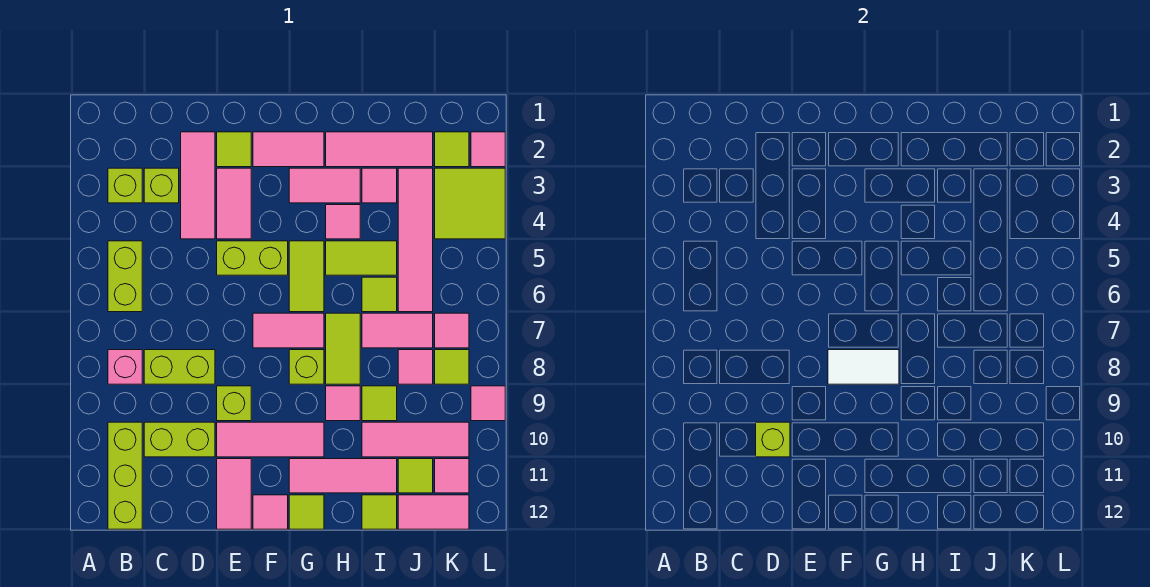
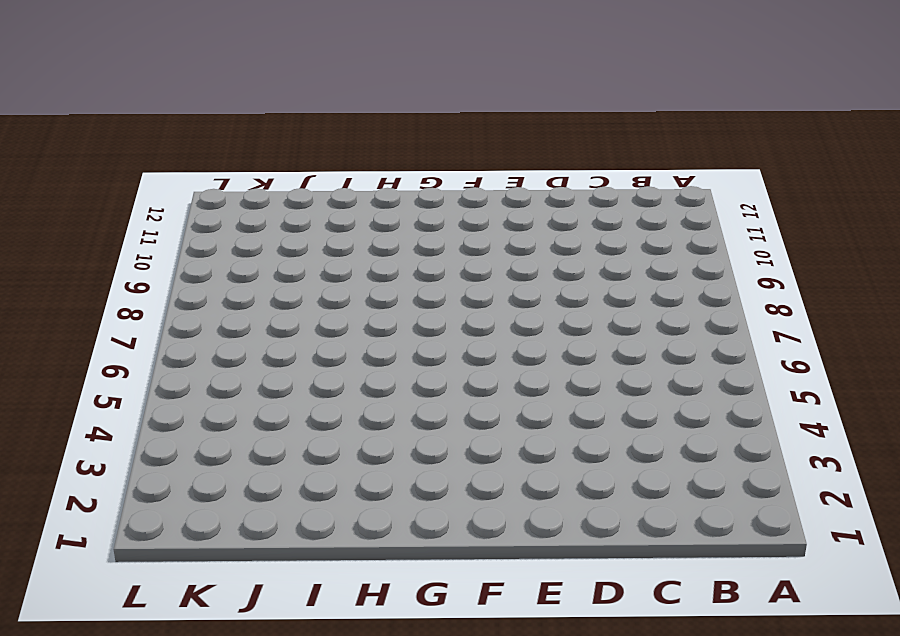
none -> lime brick B3 level 1
none -> lime brick B5:B6 level 1
none -> pink brick B8 level 1
none -> lime brick B10:B12 level 1

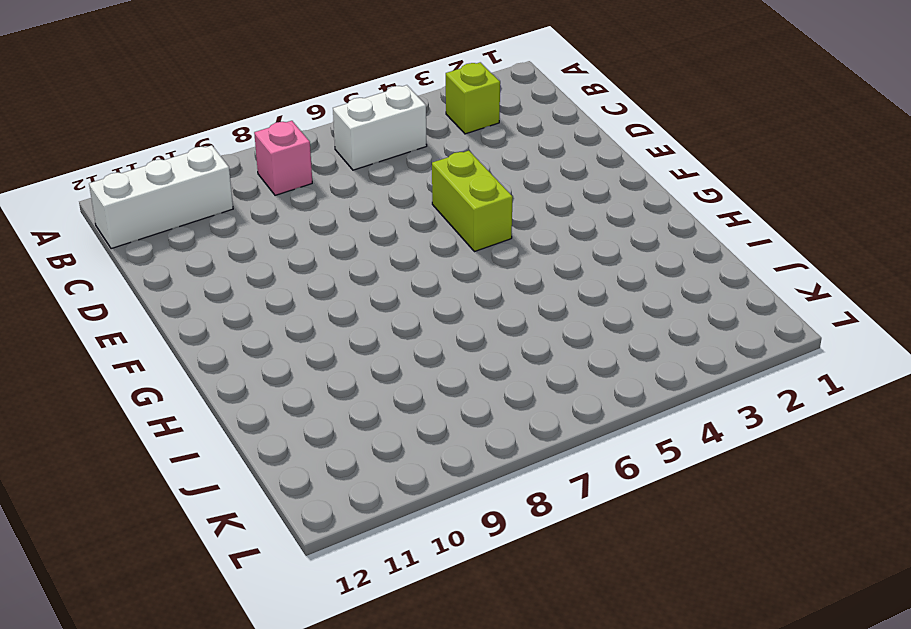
white brick B5:B6 level 1 -> lime brick B5:B6 level 1
white brick B10:B12 level 1 -> lime brick B10:B12 level 1
none -> lime brick C3 level 1
none -> lime brick C8:D8 level 1
none -> lime brick C10:D10 level 1
none -> pink tile D2:D4 level 1

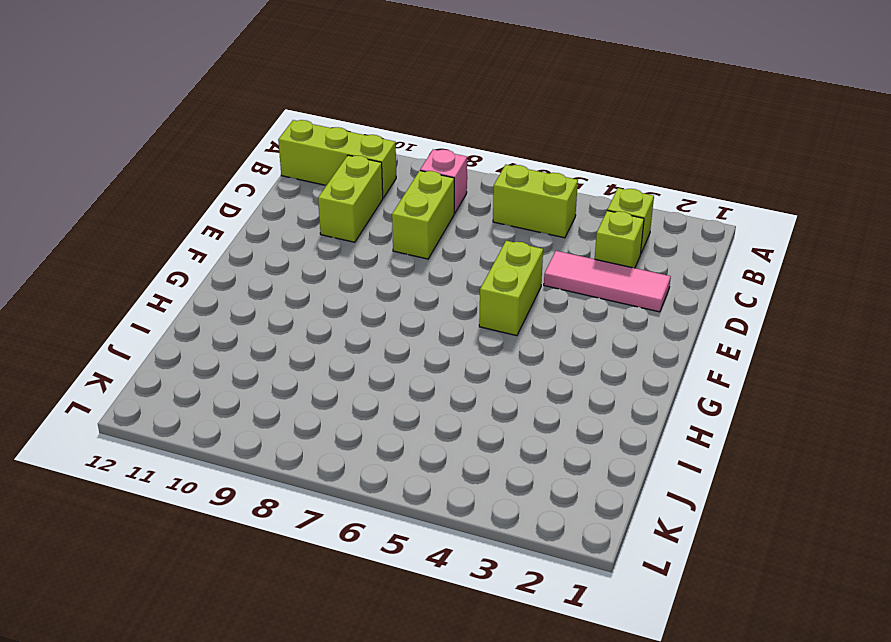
none -> lime tile E2 level 1
none -> pink tile E3:E4 level 1
none -> lime brick E9 level 1
none -> pink tile E10:G10 level 1

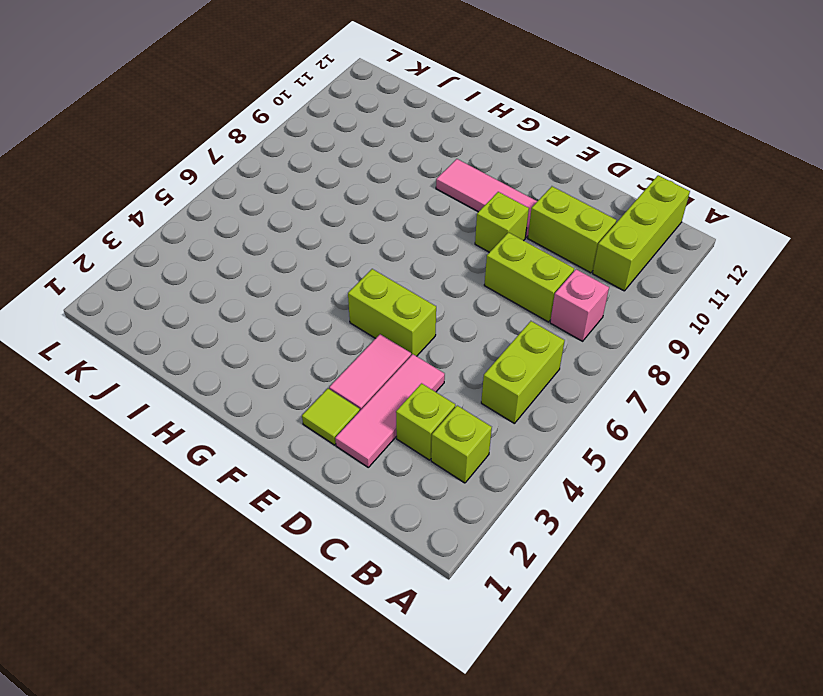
none -> pink tile E11:E12 level 1
none -> pink tile F2:G2 level 1
none -> pink tile F7:G7 level 1
none -> pink tile F12 level 1

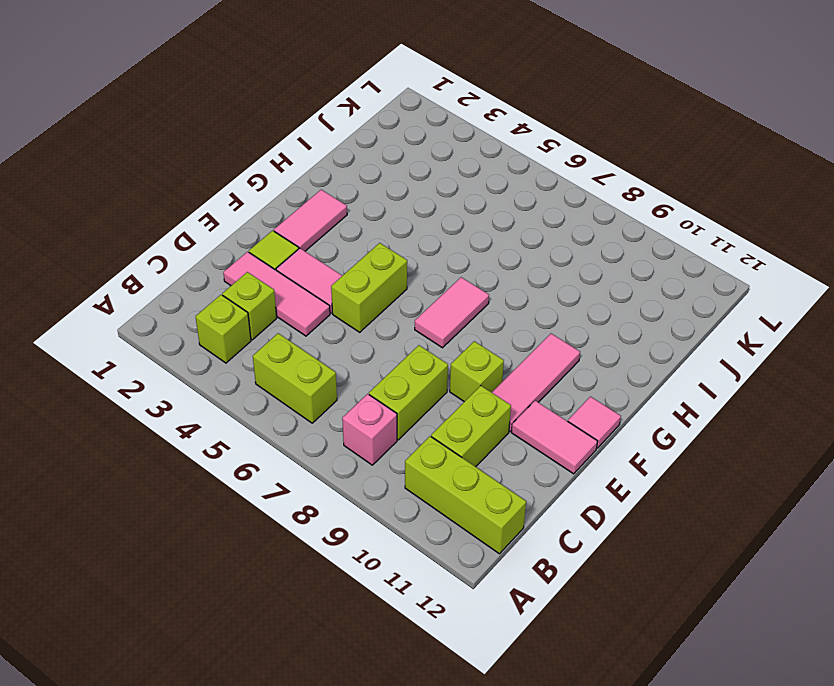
none -> pink tile G3:H3 level 1
none -> lime tile G5:G6 level 1
none -> lime brick G8 level 1
none -> pink tile G11:I11 level 1

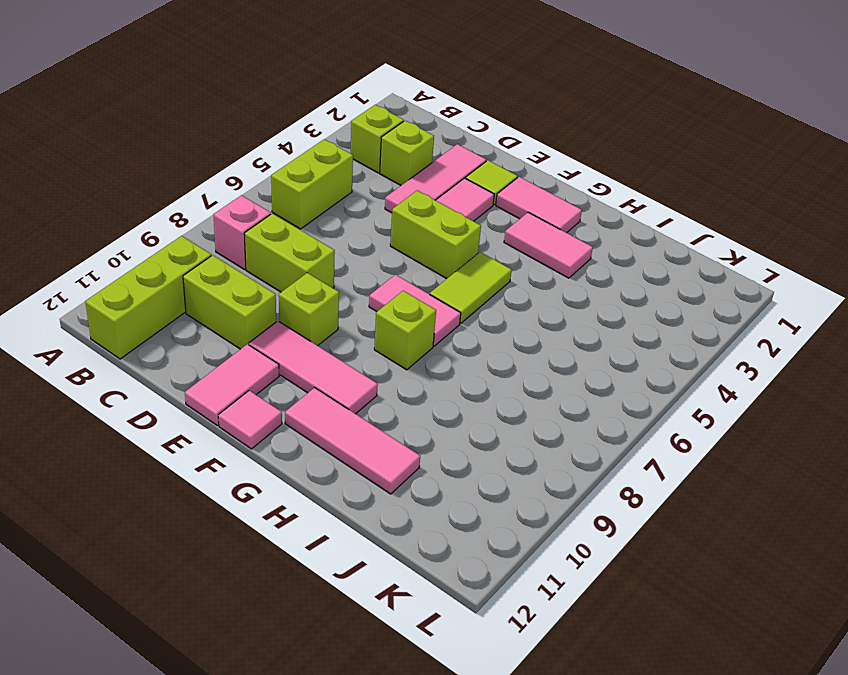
none -> lime tile G12 level 1
none -> pink tile H2:J2 level 1
none -> pink tile H4 level 1
none -> lime tile H5:I5 level 1

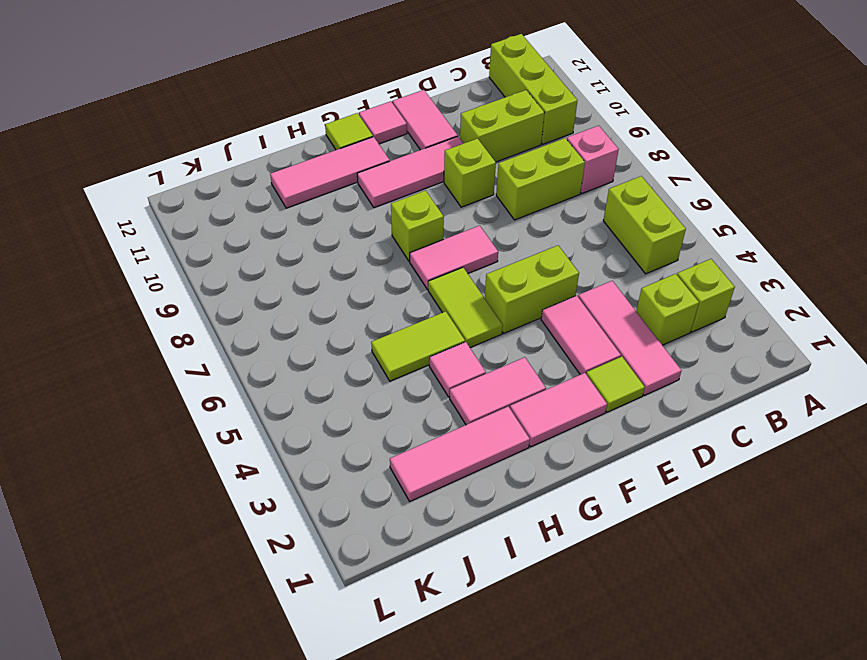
none -> lime tile H7:H8 level 1
none -> pink tile H9 level 1
none -> pink tile I3 level 1
none -> lime tile I6 level 1

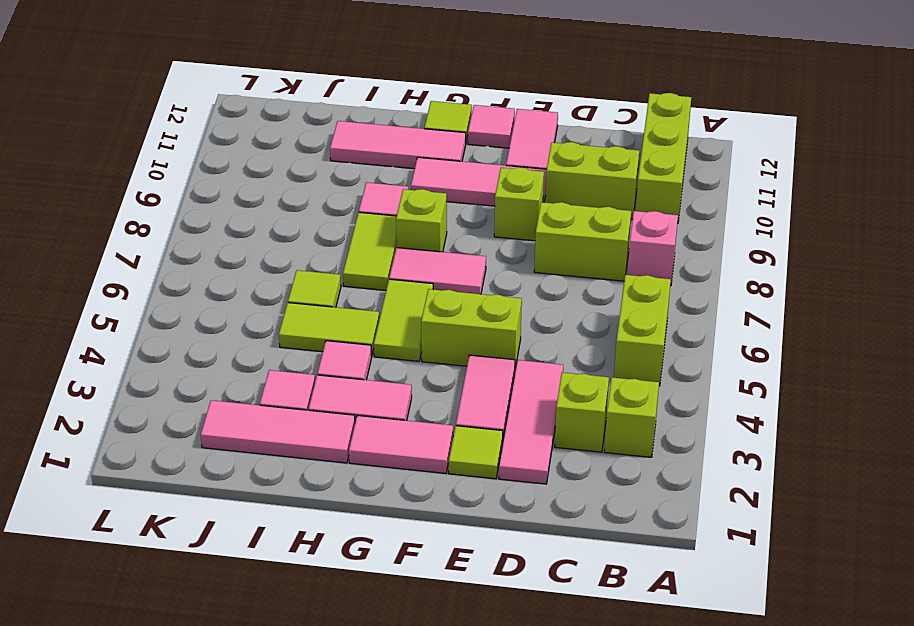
none -> pink tile I7:J7 level 1
none -> lime tile I9 level 1
none -> pink tile I10:K10 level 1
none -> lime tile I12 level 1

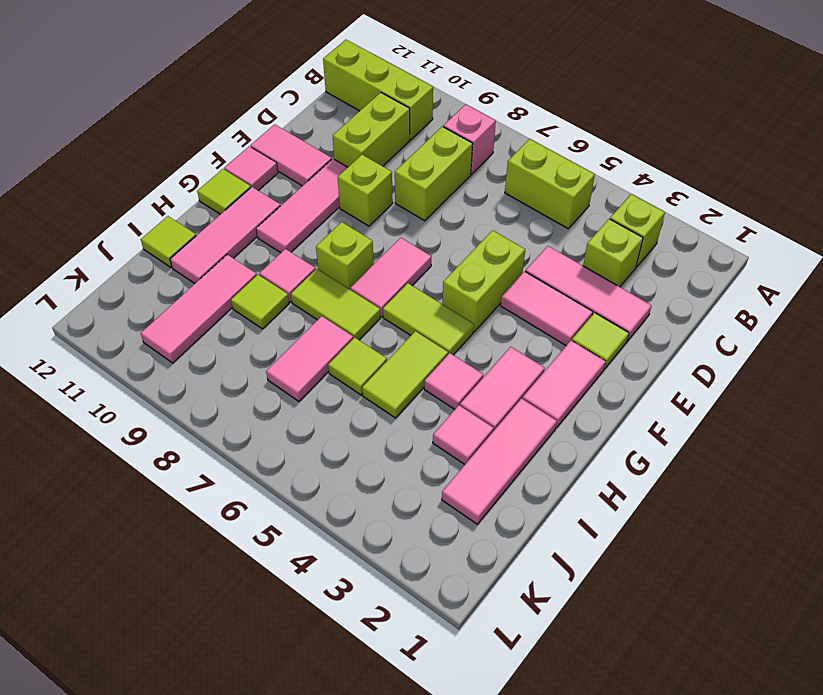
none -> pink tile J3:J6 level 1
none -> pink tile J8 level 1
none -> lime tile J11 level 1
none -> pink tile J12:K12 level 1

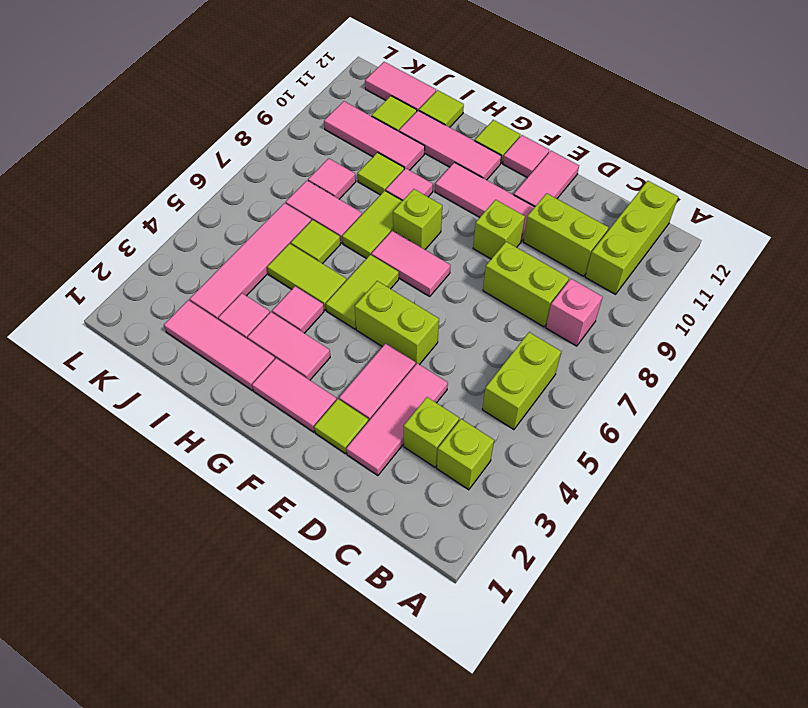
none -> lime tile K2 level 1
none -> lime tile K3:L4 level 1
none -> pink tile K7 level 1
none -> lime tile K8 level 1

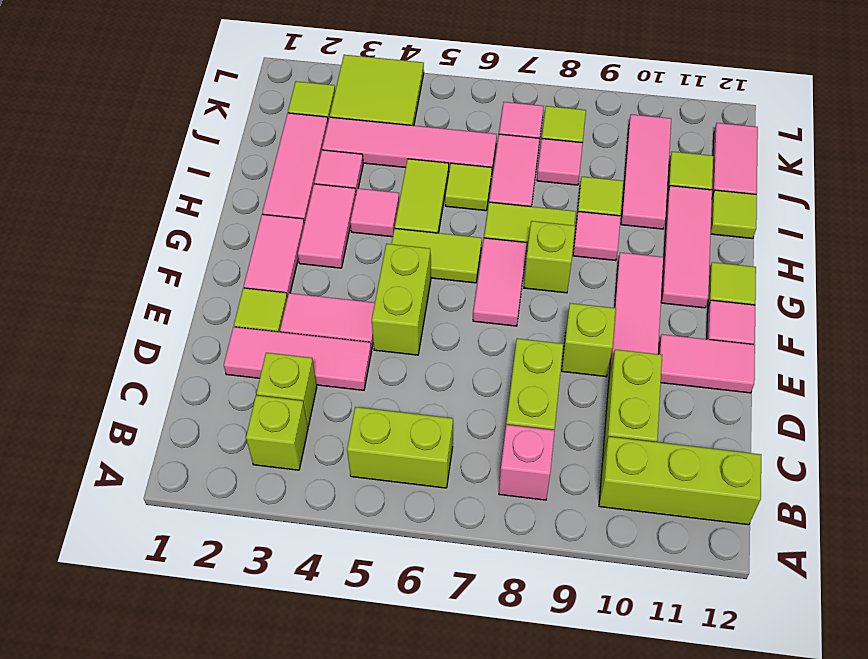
none -> pink tile K11 level 1
none -> pink tile L2 level 1
none -> pink tile L9 level 1
none -> lime brick D10 level 2

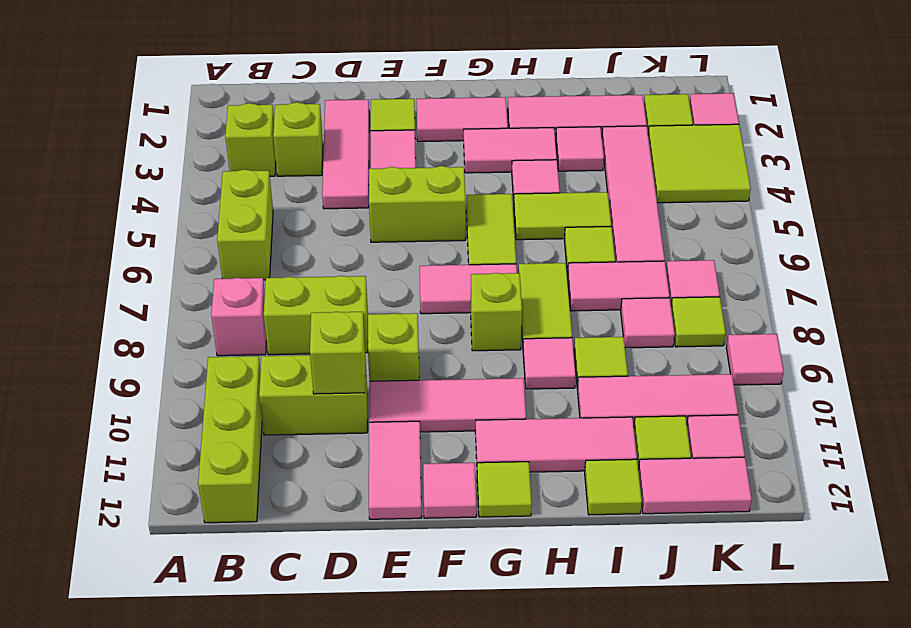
none -> white tile F8:G8 level 2

